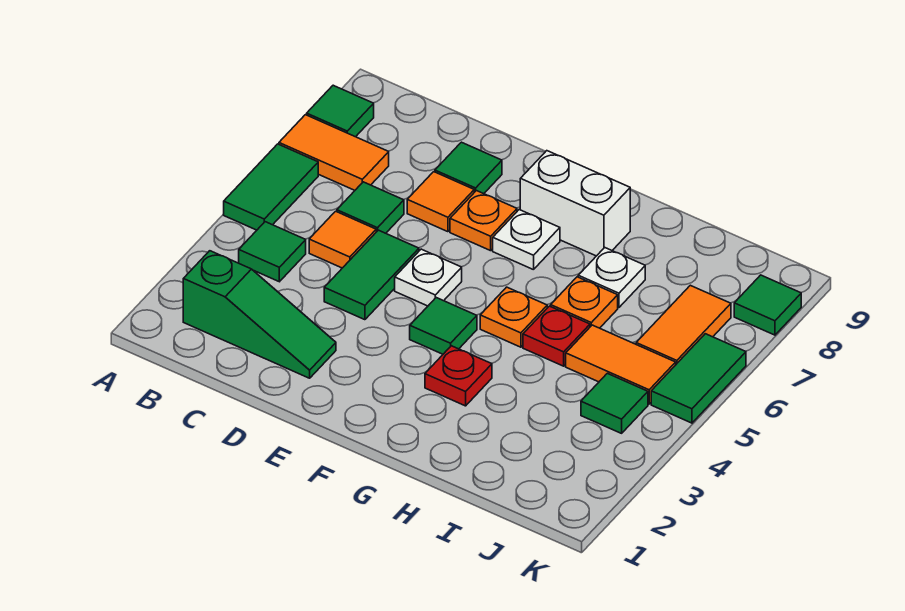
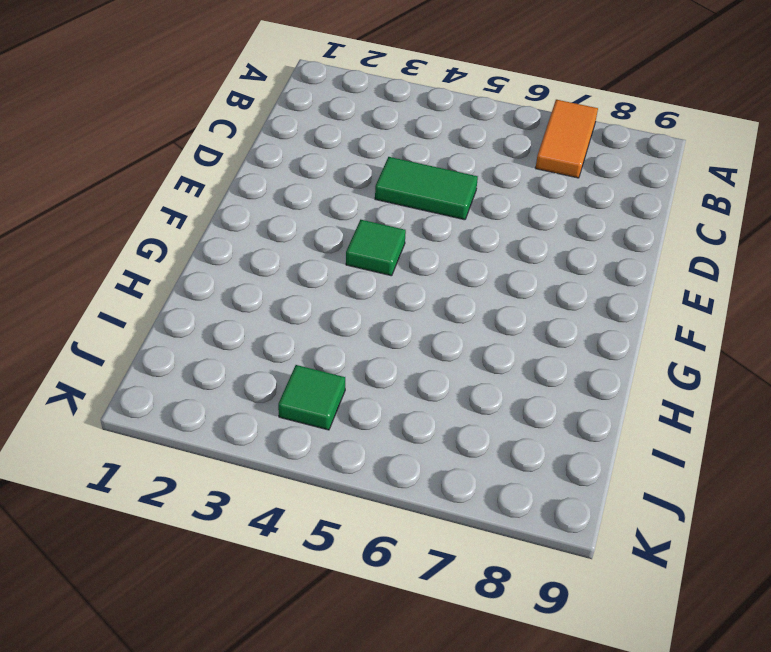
none -> green tile A5:A6 level 1
none -> green tile A8 level 1
none -> green slope B2:D2 level 1 top B

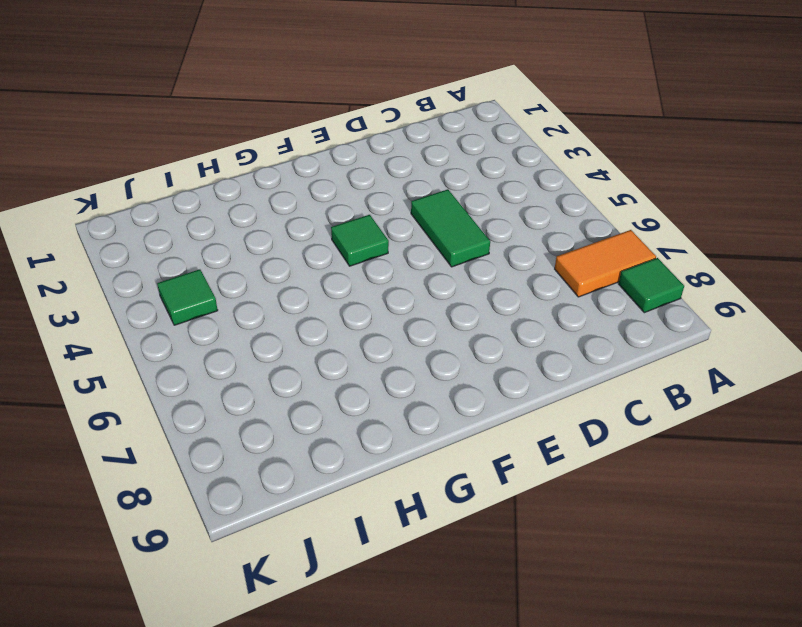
none -> green tile A5:A6 level 1
none -> green slope B2:D2 level 1 top B
none -> green tile B4 level 1

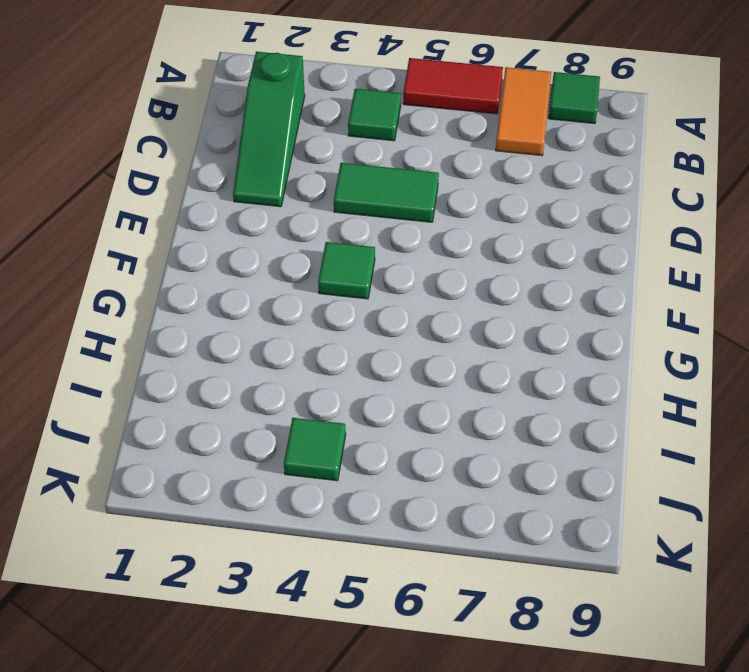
red tile A5:A6 level 1 -> green tile A5:A6 level 1
none -> orange tile C5 level 1
none -> green tile C6 level 1
none -> orange tile D7 level 1

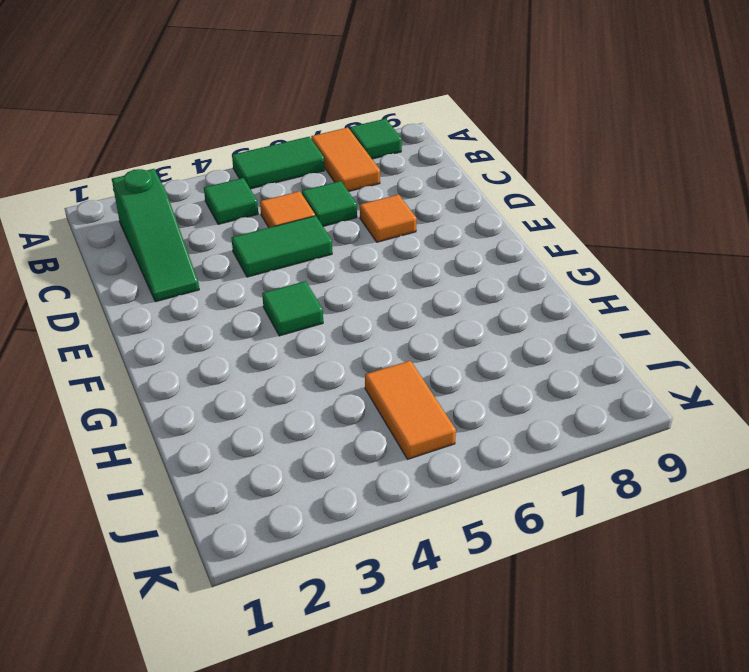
none -> green tile D8 level 1
none -> white plate E5 level 1
none -> orange plate E7 level 1

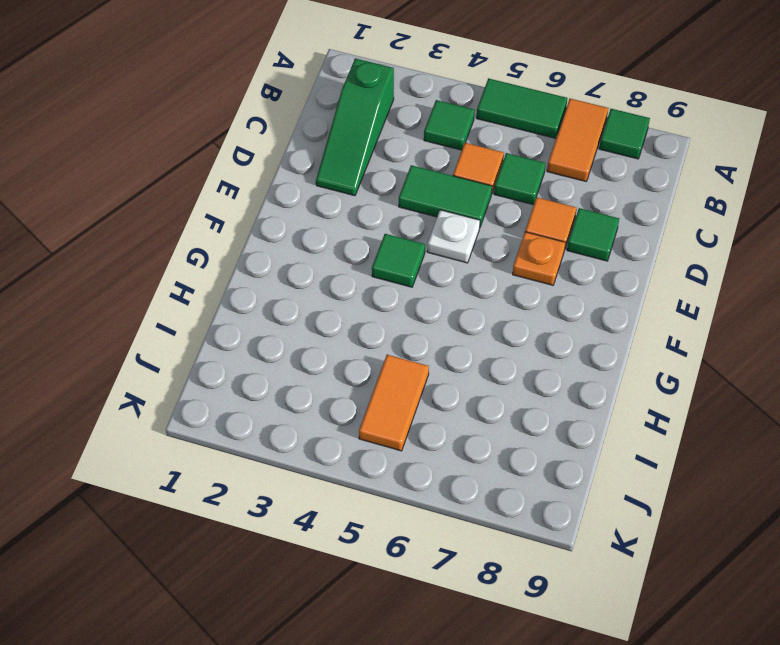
none -> white plate F7 level 1
none -> white brick F8:G8 level 1
none -> red plate G3 level 1

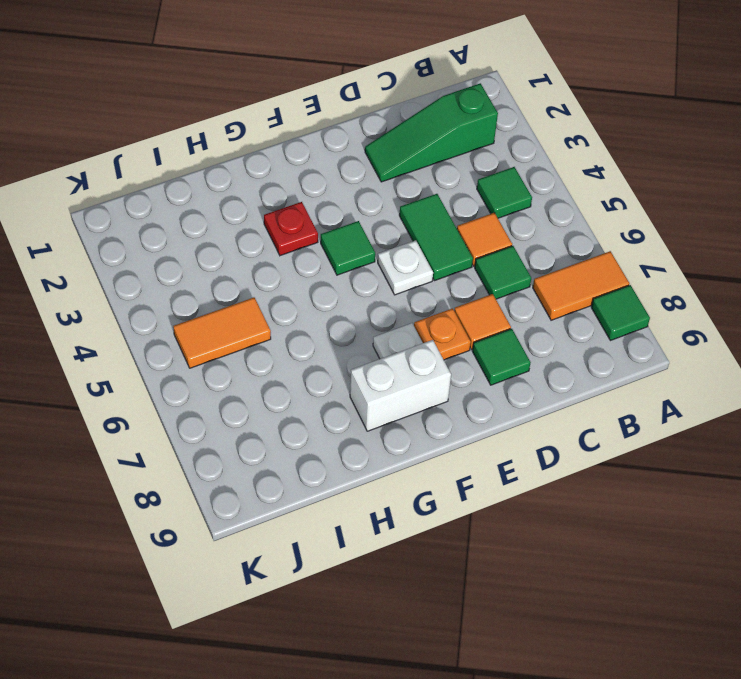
none -> green tile A5:A6 level 1
none -> orange plate G5 level 1
none -> red plate H5 level 1

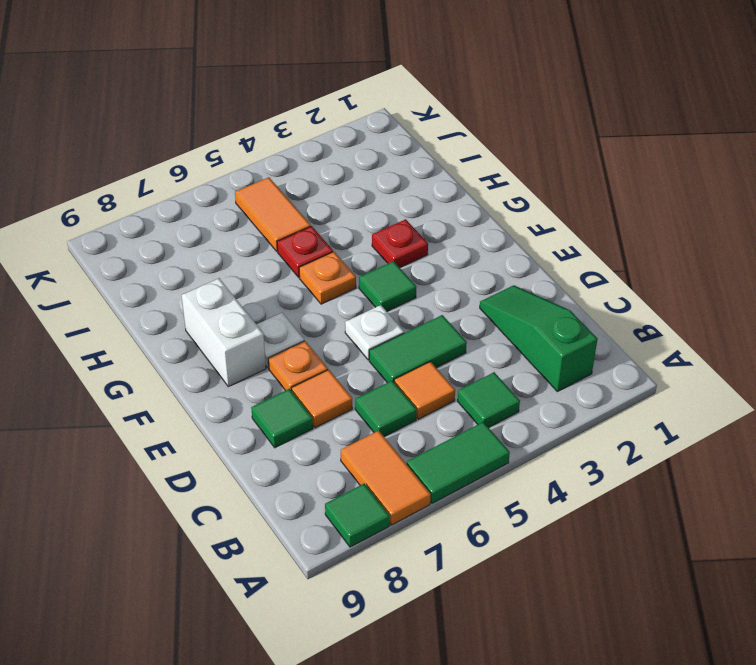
none -> orange plate H6 level 1
none -> white plate H7 level 1
none -> green tile J4 level 1

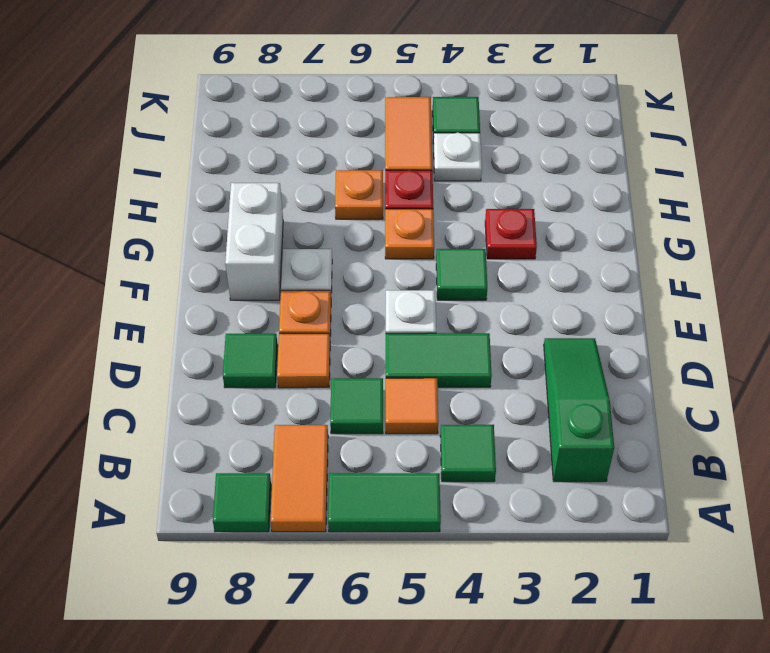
white plate I4 level 1 -> white plate H7 level 1
none -> orange tile J6:J7 level 1
none -> green tile K5:K6 level 1
none -> green tile K8 level 1

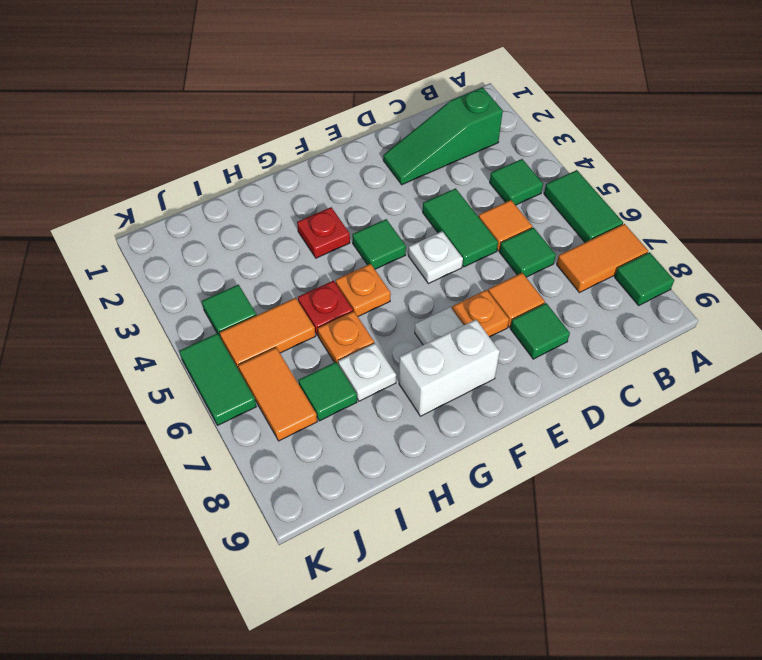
green tile I7 level 1 -> green tile K8 level 1

